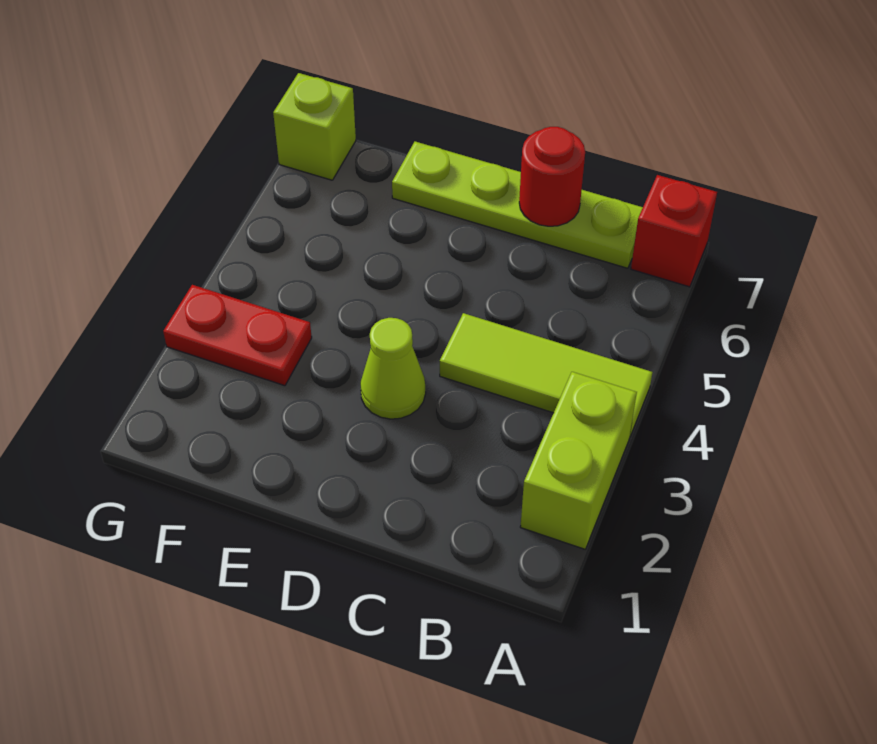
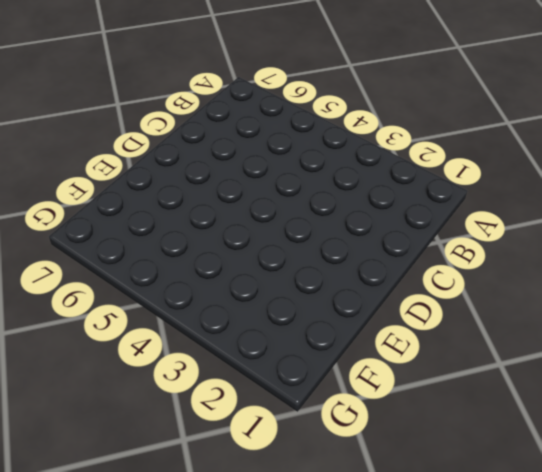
none -> lime brick A2:A3 level 1
none -> lime tile A4:C4 level 1

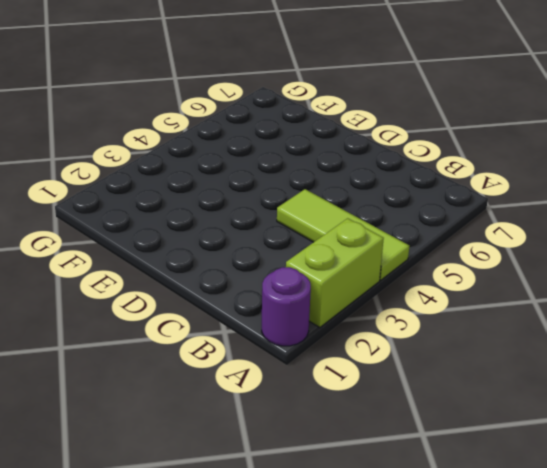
purple round brick A1 level 1 -> none
none -> red brick A7 level 1
none -> lime plate B7:E7 level 1

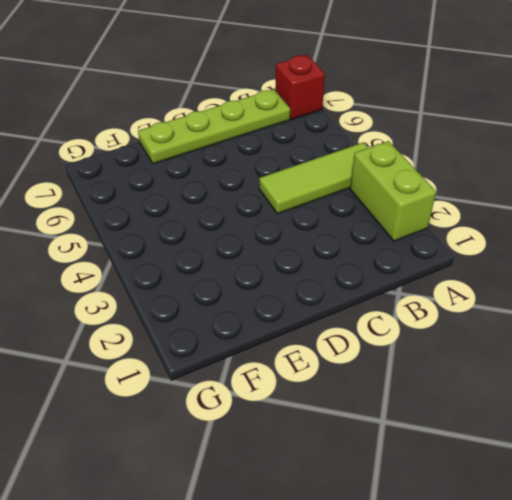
none -> lime cone D3 level 1
none -> red plate F3:G3 level 1

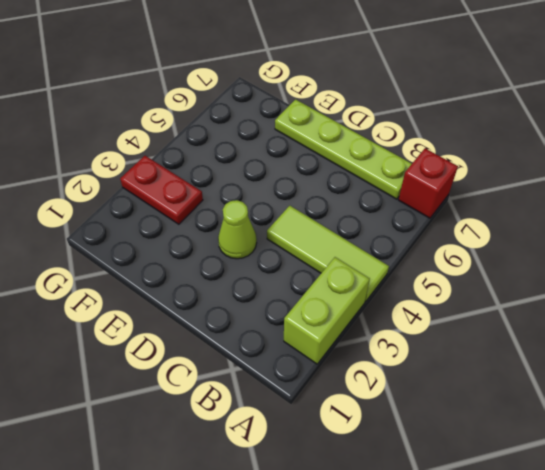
none -> lime brick G7 level 1
none -> red round brick C7 level 2

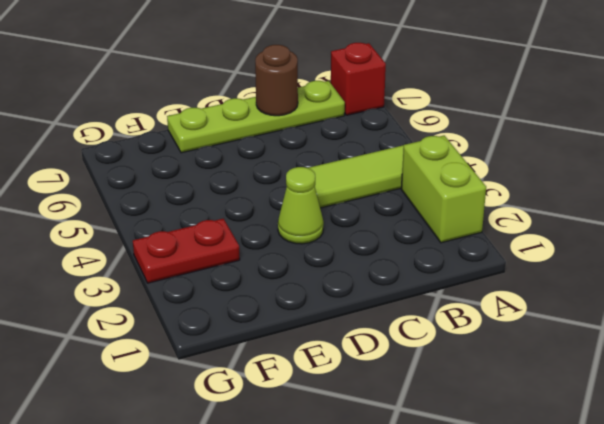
brown round brick C7 level 2 -> red round brick C7 level 2
none -> lime brick G7 level 1

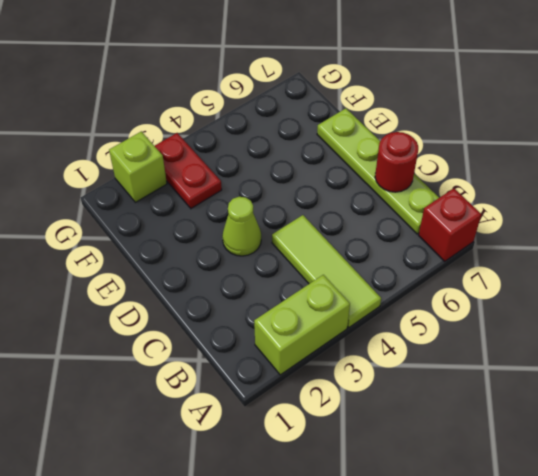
lime brick G2 level 1 -> lime brick G7 level 1

